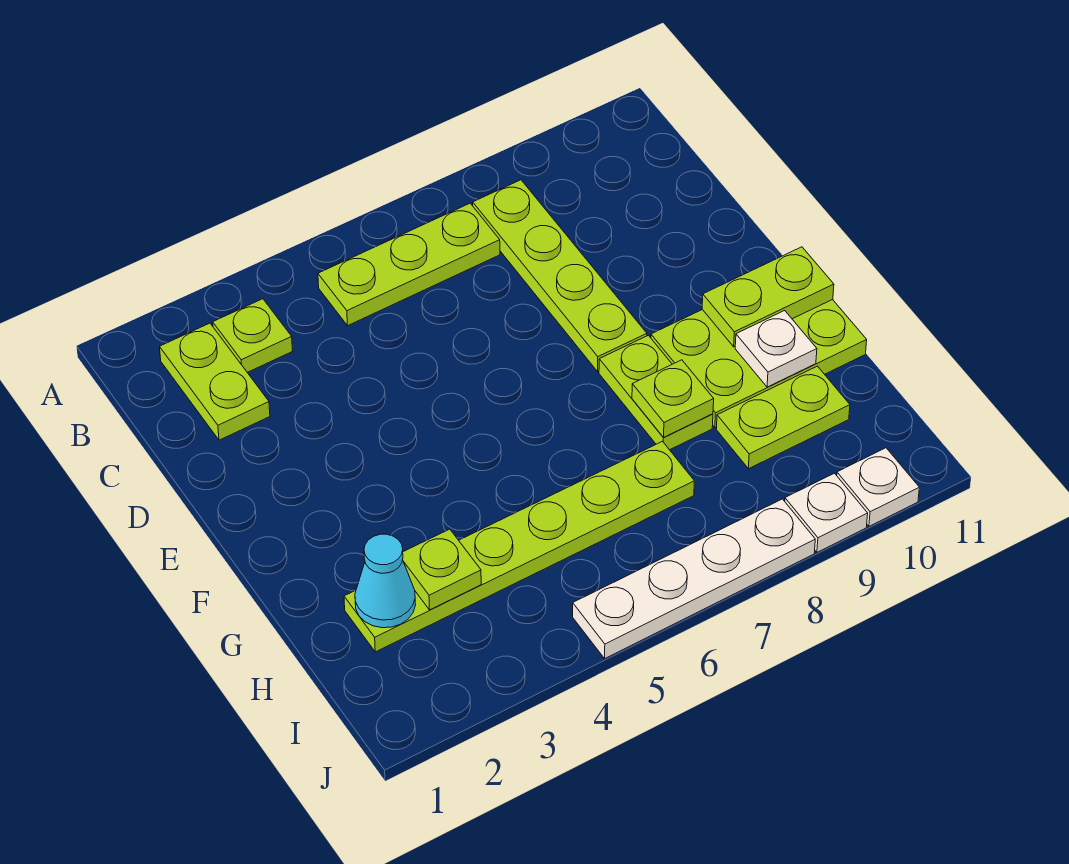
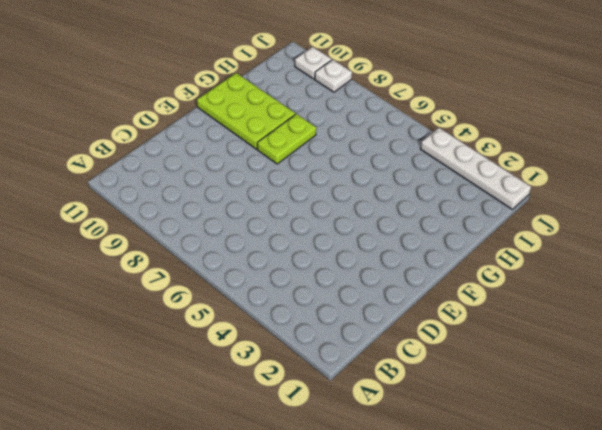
white plate J1:J4 level 1 -> white plate J5:J8 level 1
none -> lime plate B2:C2 level 1
none -> lime plate B3 level 1
none -> lime plate B5:B7 level 1

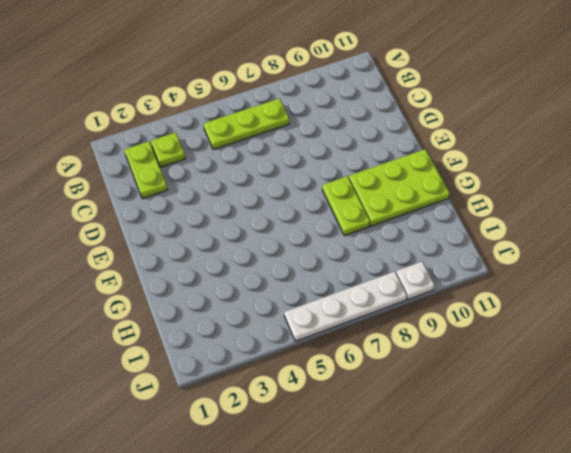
none -> lime plate B8:E8 level 1
none -> lime plate H2:H7 level 1
none -> lime plate H9:H10 level 1

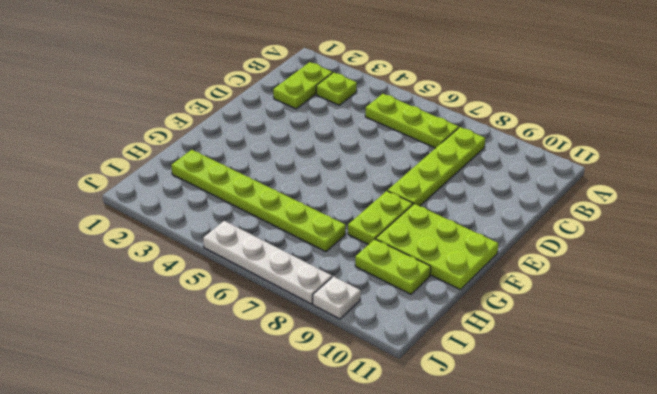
none -> white plate J10 level 1
none -> lime plate F10:F11 level 2
none -> lime plate G8 level 2

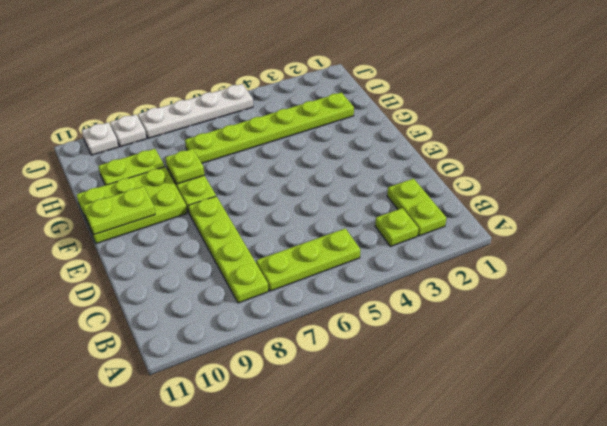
none -> white plate G10 level 2
none -> cyan cone H2 level 2
none -> lime plate H3 level 2

